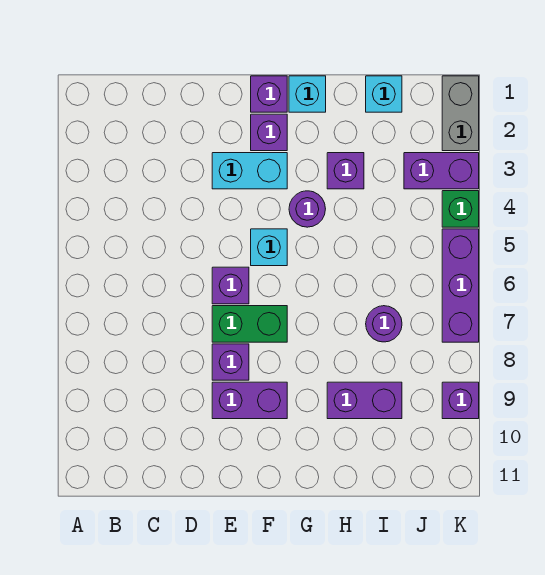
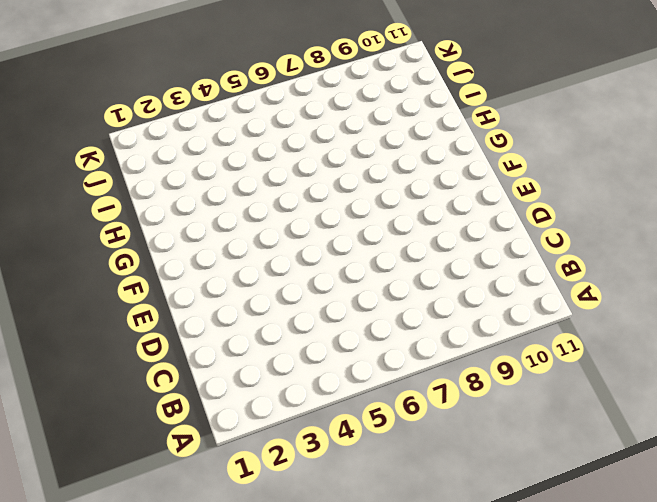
none -> cyan brick E3:F3 level 1
none -> purple brick E6 level 1
none -> green brick E7:F7 level 1

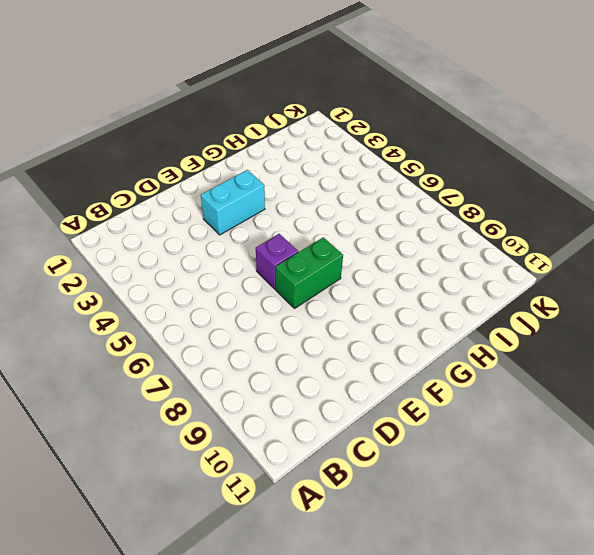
none -> purple brick E8 level 1
none -> purple brick E9:F9 level 1
none -> purple brick F1 level 1

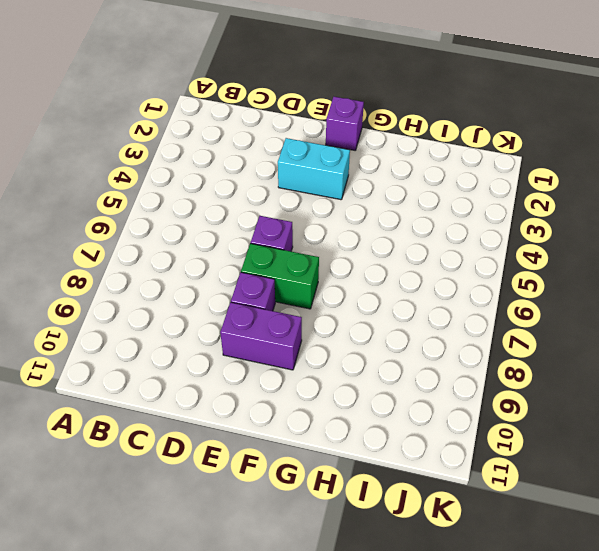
none -> purple brick F2 level 1
none -> cyan brick F5 level 1
none -> cyan brick G1 level 1

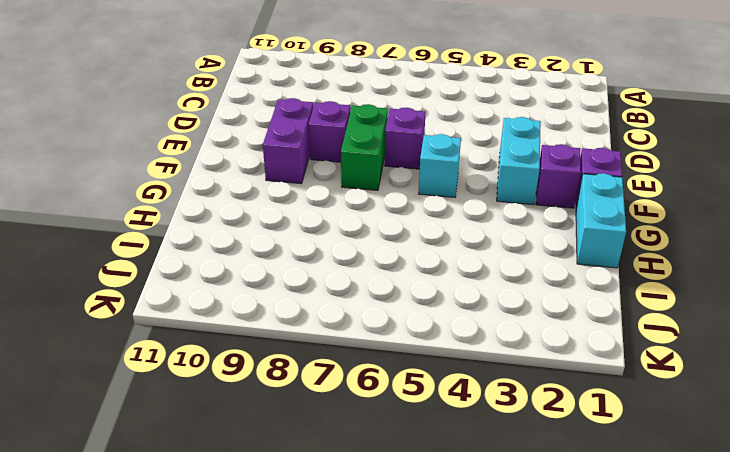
cyan brick G1:H1 level 1 -> cyan brick G1 level 1
none -> purple round brick G4 level 1
none -> purple brick H3 level 1
none -> purple brick H9:I9 level 1

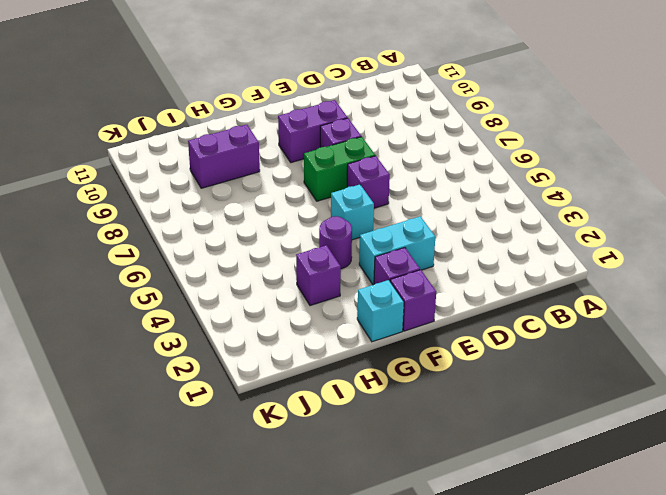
none -> cyan brick I1 level 1
none -> purple round brick I7 level 1
none -> purple brick J3:K3 level 1

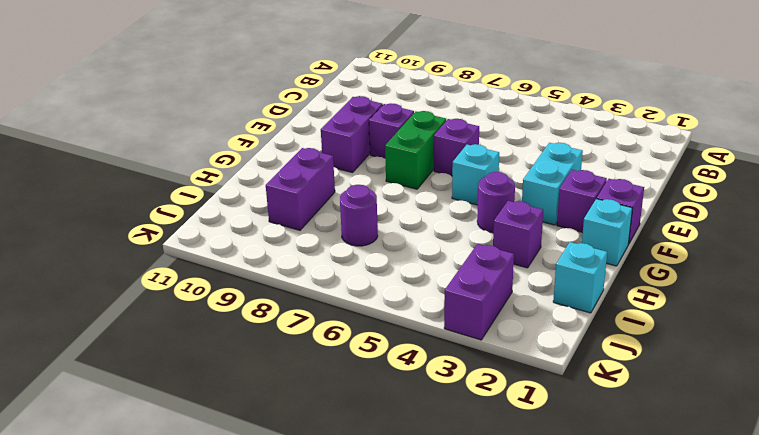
none -> grey brick K1:K2 level 1
none -> green brick K4 level 1
none -> purple brick K5:K7 level 1

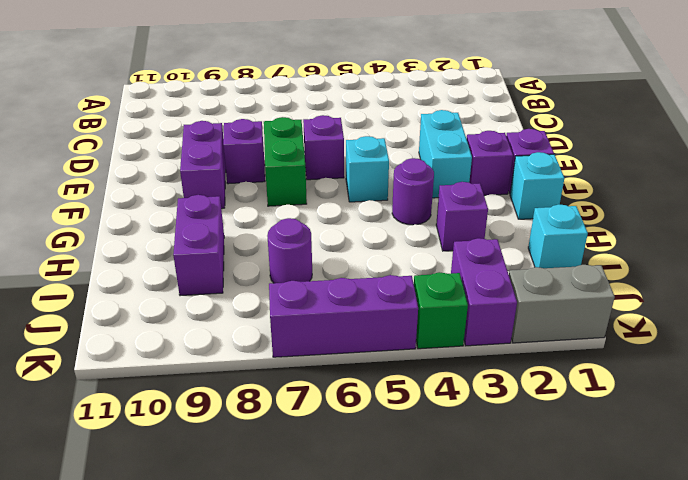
none -> purple brick K9 level 1

